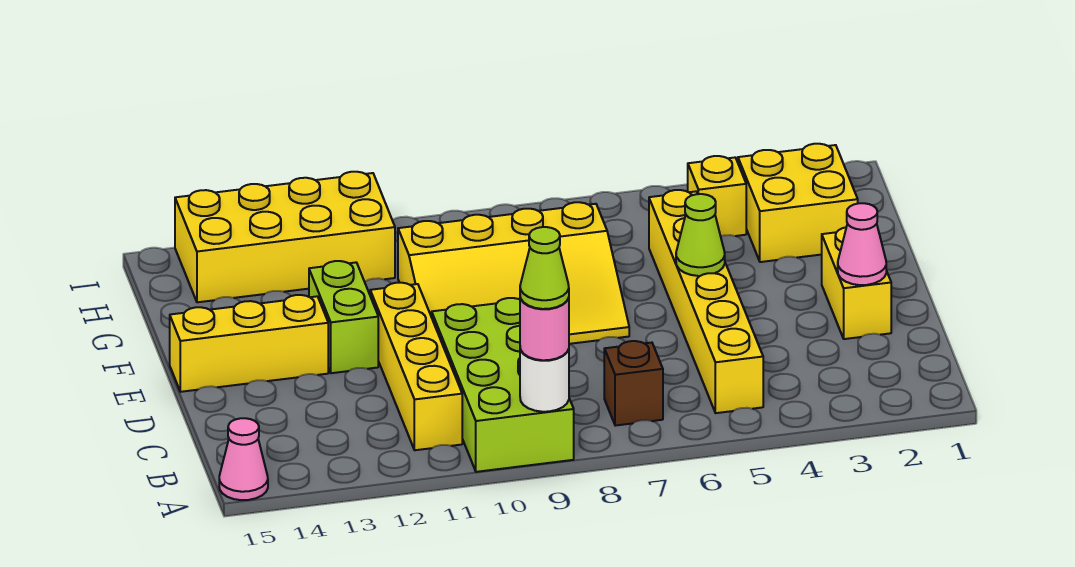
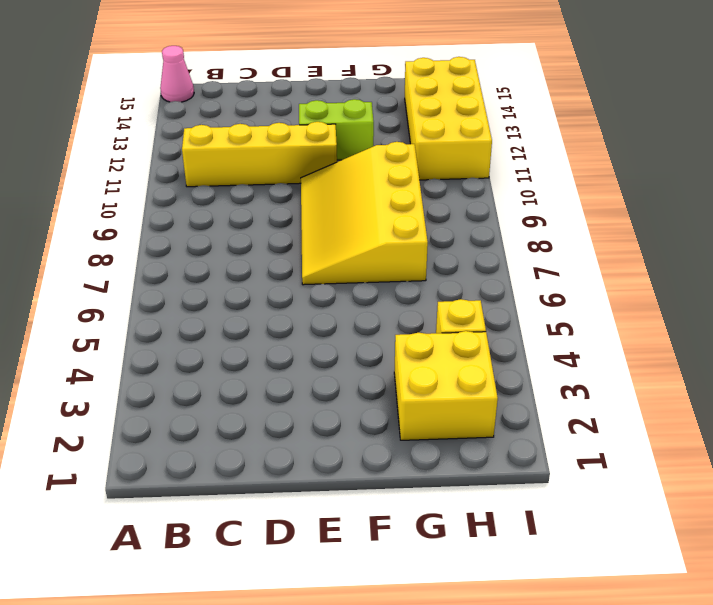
none -> lime brick A9:D10 level 1
none -> yellow brick B5:G5 level 1
none -> brown brick B7 level 1

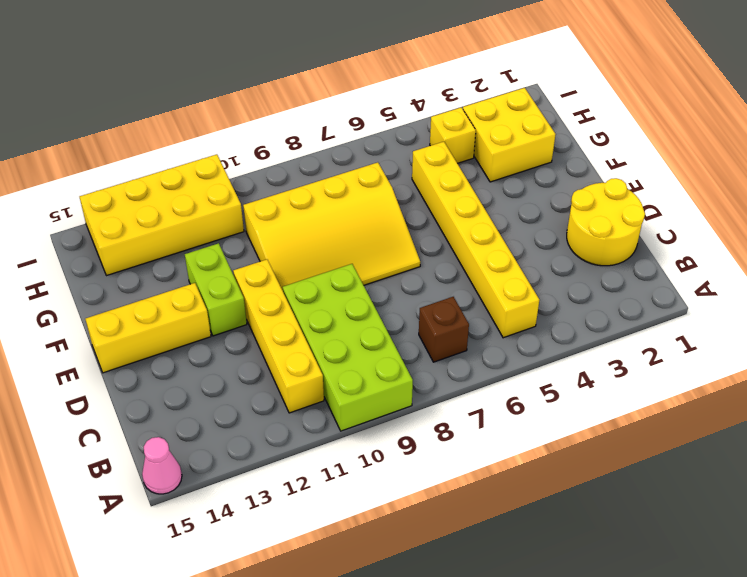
yellow round brick C1:D2 level 1 -> yellow brick D2:E2 level 1
none -> white round brick A9 level 2
none -> pink cone D2 level 2
none -> lime cone E5 level 2

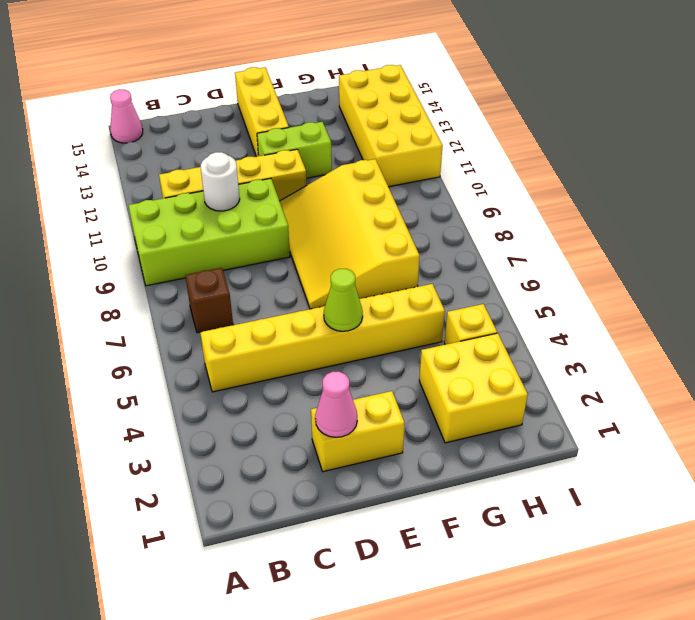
white round brick C10 level 2 -> white round brick A9 level 2
none -> pink round brick A9 level 3
none -> lime cone A9 level 4

